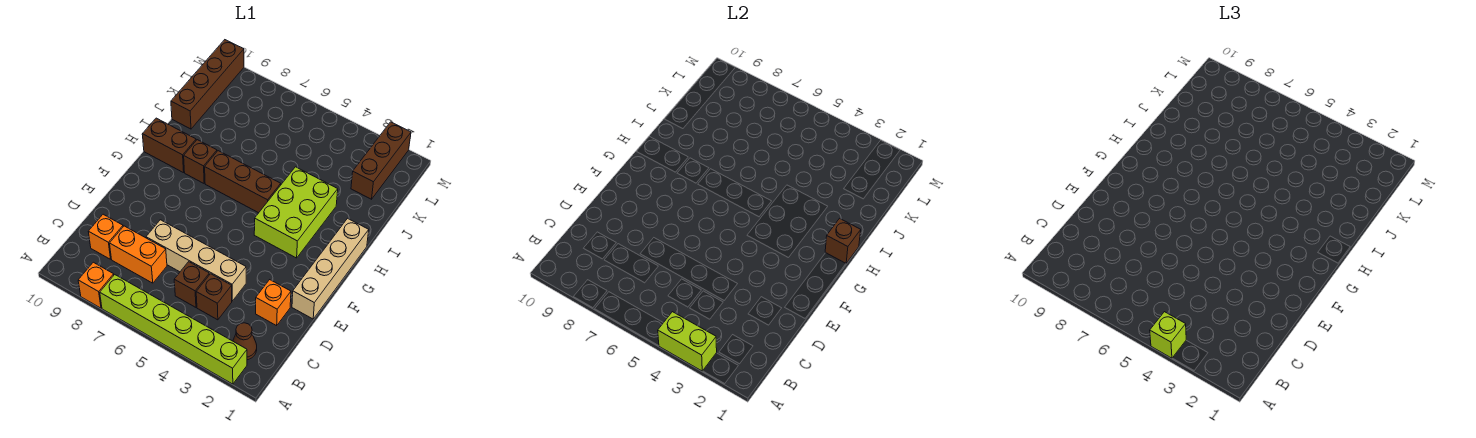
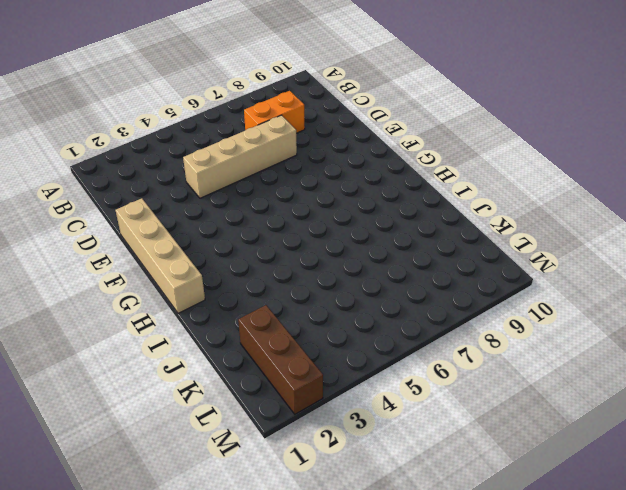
none -> lime brick A2:A7 level 1
none -> orange brick A8 level 1
none -> brown cone B2 level 1

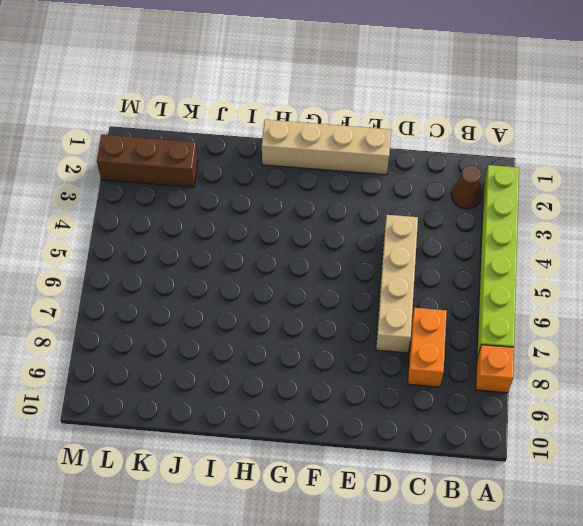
none -> brown brick C4 level 1
none -> brown brick C5 level 1
none -> orange brick C9 level 1

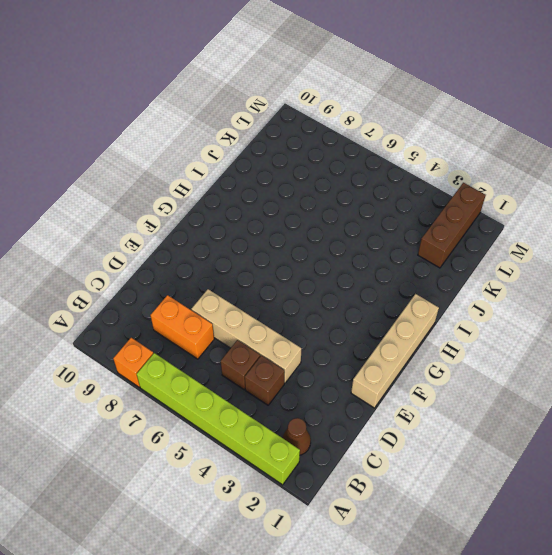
none -> orange brick C9 level 1
none -> orange brick D2 level 1
none -> lime brick G3:I4 level 1

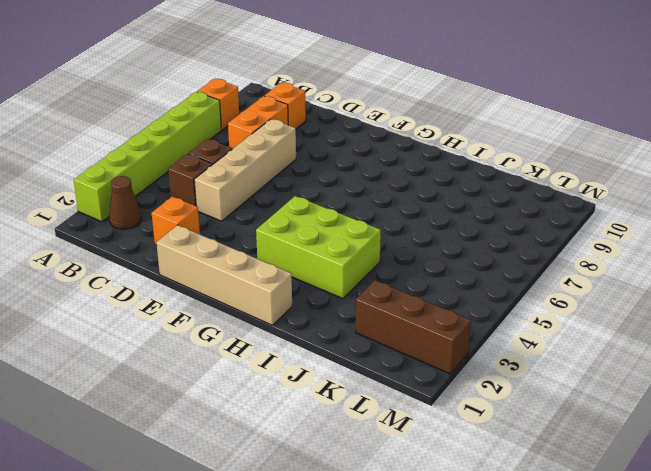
none -> brown brick H5:H7 level 1
none -> brown brick H8 level 1
none -> brown brick H9:H10 level 1

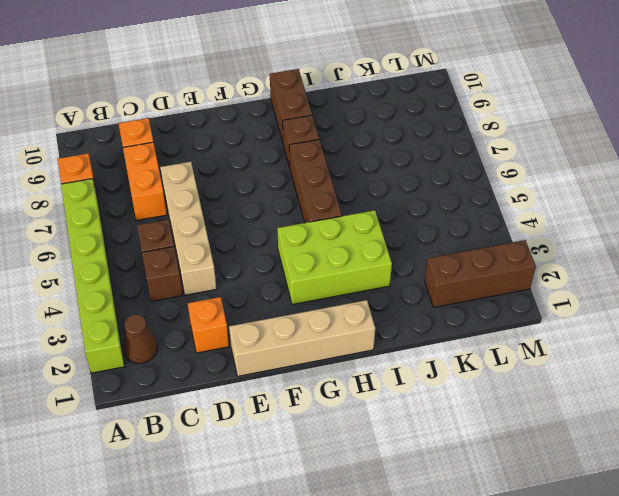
none -> brown brick J10:M10 level 1
none -> lime brick A3:A4 level 2
none -> brown brick H1 level 2

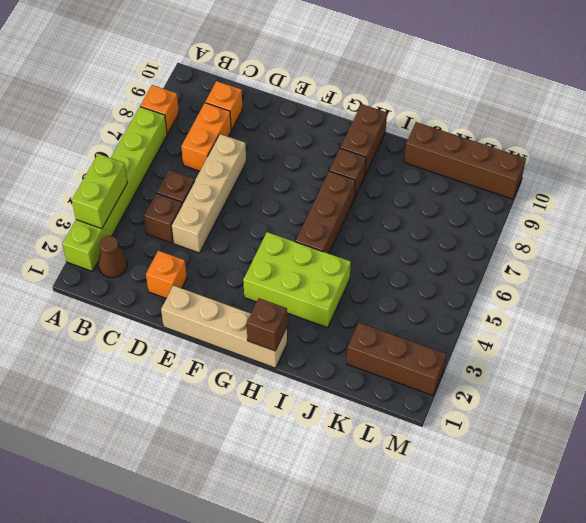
none -> lime brick A4 level 3

